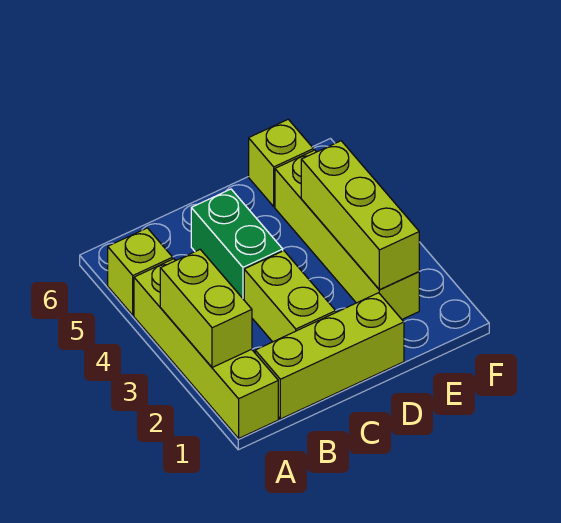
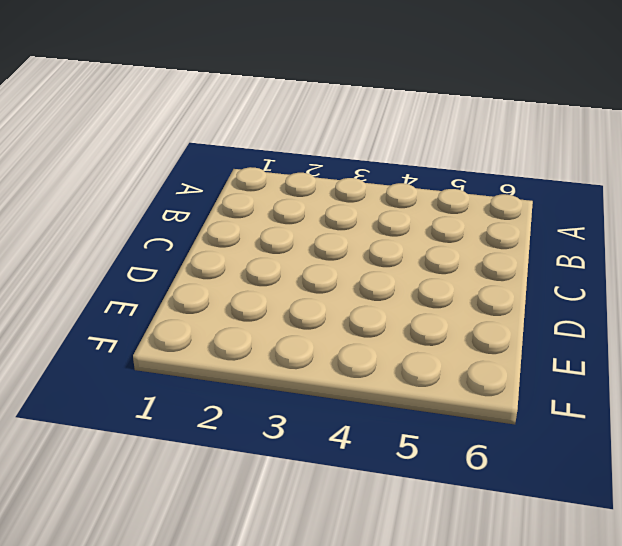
none -> lime brick A1:A4 level 1
none -> lime brick A5 level 1

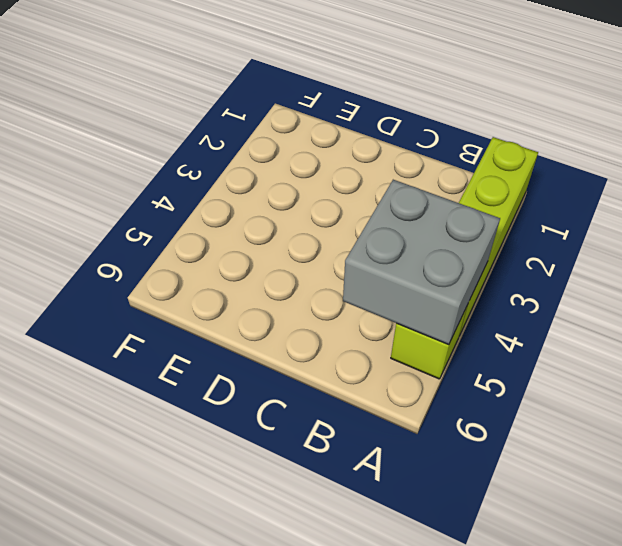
grey brick A4:B5 level 2 -> none
none -> lime brick B1:D1 level 1
none -> lime brick C2:C3 level 1

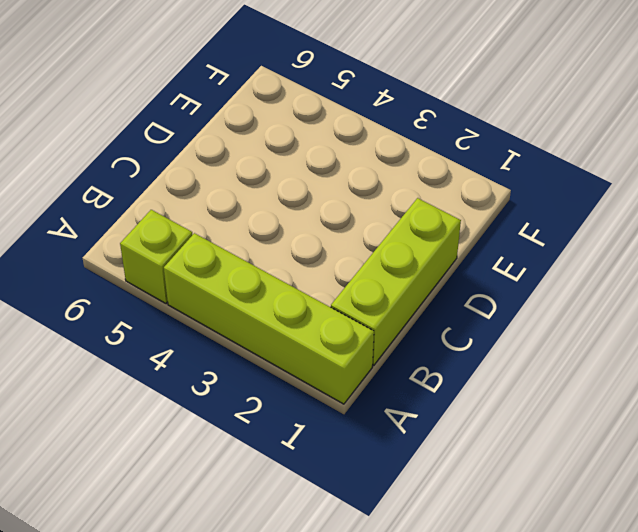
none -> lime brick C2:C3 level 1
none -> green brick C4:C5 level 1

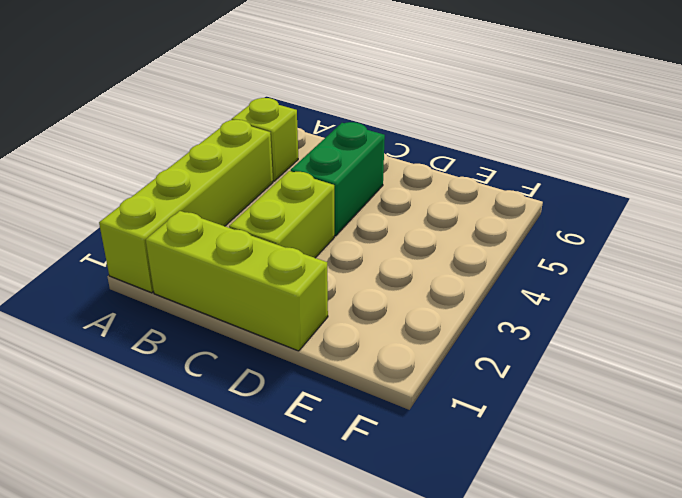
none -> lime brick E2:E5 level 1
none -> lime brick E6 level 1

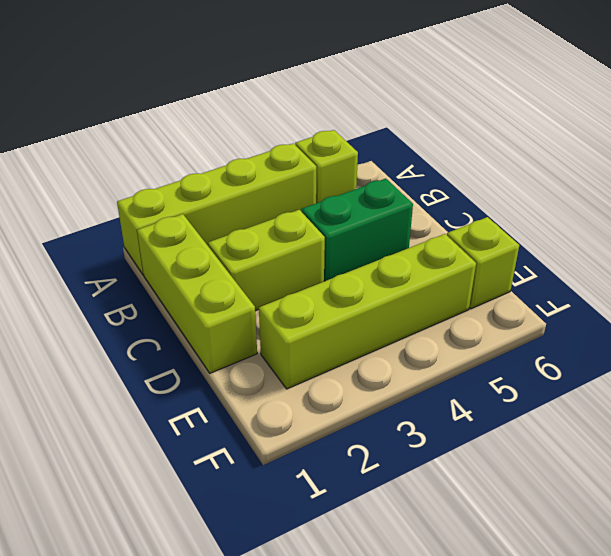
none -> lime brick A2:A3 level 2
none -> lime brick E2:E4 level 2

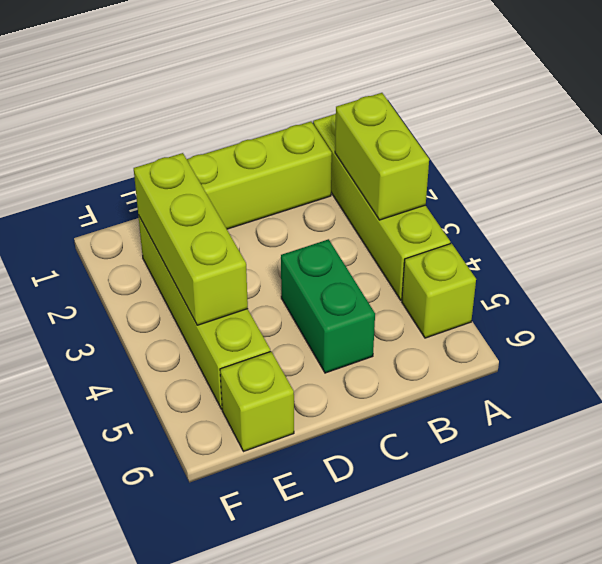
none -> lime brick C2:C3 level 1

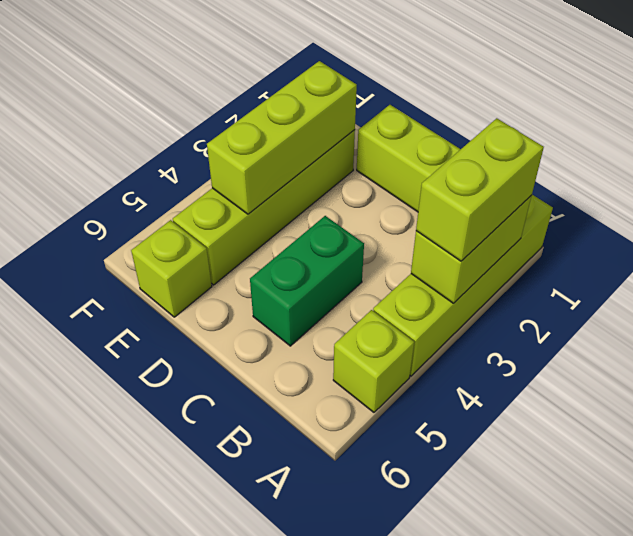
lime brick A2:A3 level 3 -> lime brick C2:C3 level 1

